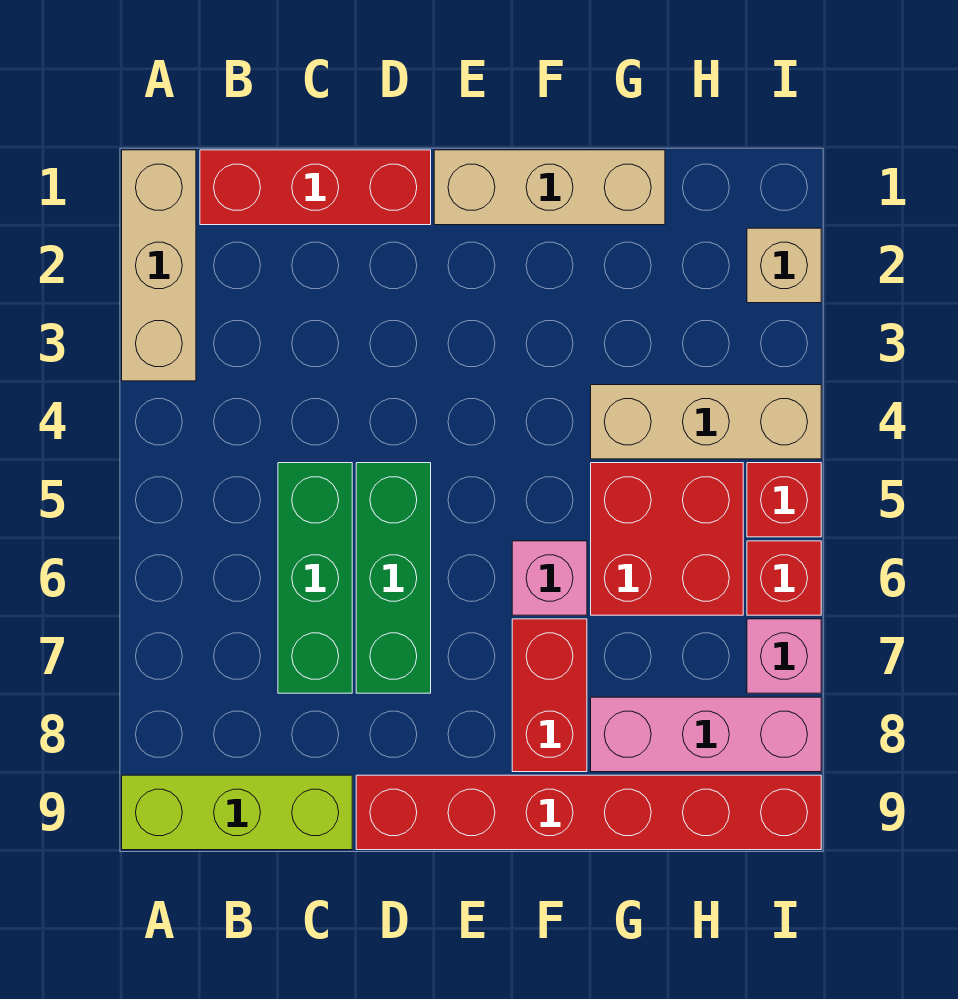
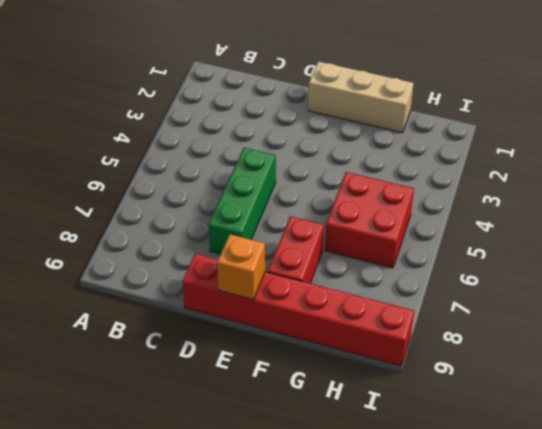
orange brick E9 level 2 -> none
none -> tan brick A1:A3 level 1
none -> lime brick A9:C9 level 1
none -> red brick B1:D1 level 1

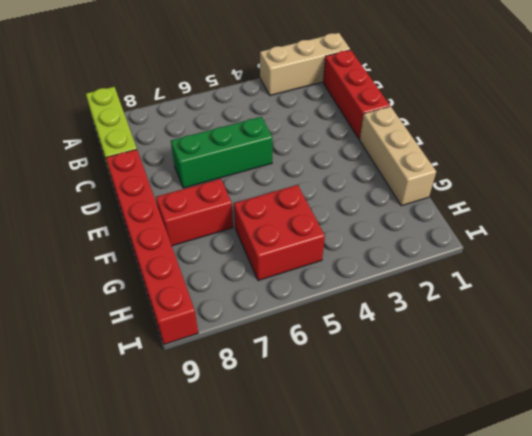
none -> green brick C5:C7 level 1
none -> pink brick F6 level 1
none -> tan brick G4:I4 level 1

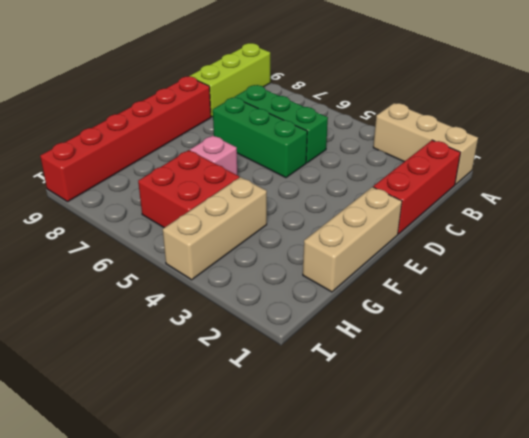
none -> red brick F7:F8 level 1
none -> pink brick G8:I8 level 1
none -> tan brick I2 level 1

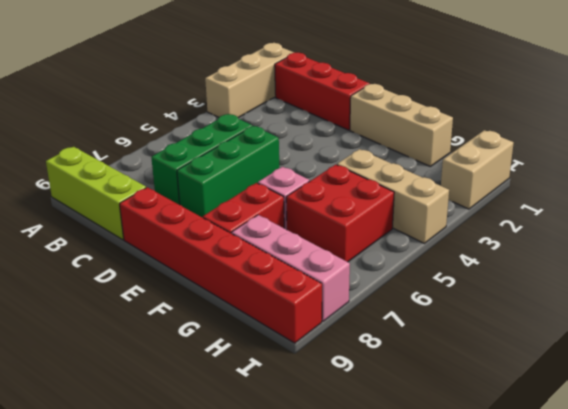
tan brick I1:I2 level 1 -> tan brick I2 level 1
none -> red brick I5 level 1
none -> red brick I6 level 1
none -> pink brick I7 level 1

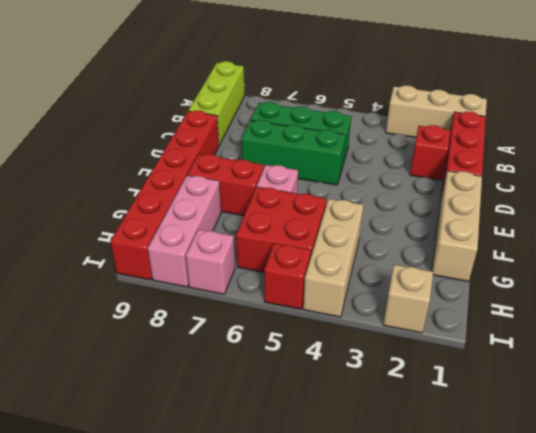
red brick C2 level 1 -> red brick I6 level 1

